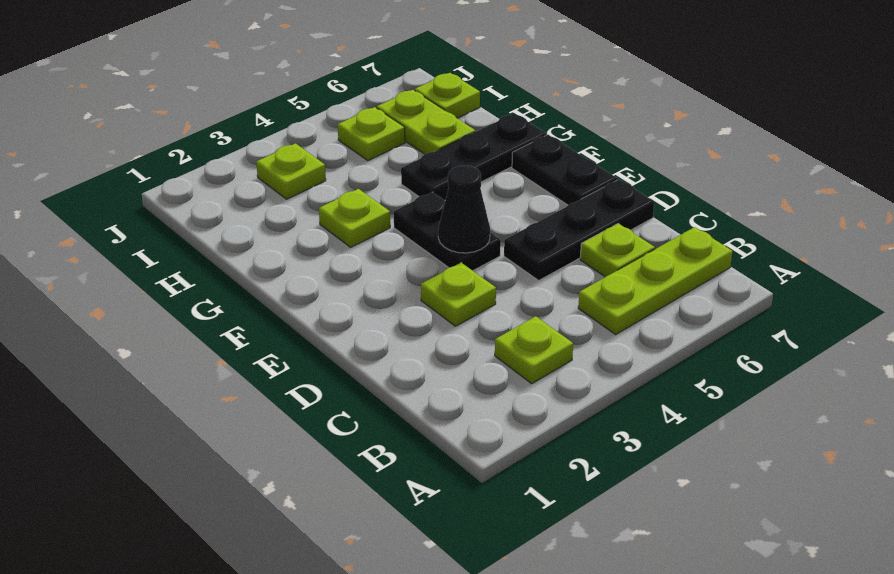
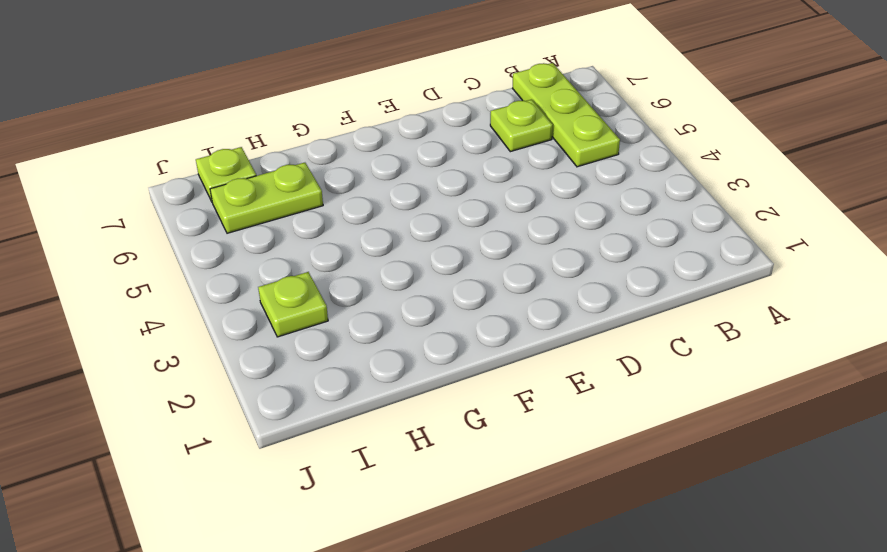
none -> lime plate B3 level 1
none -> lime plate D3 level 1
none -> black plate D5:D7 level 1

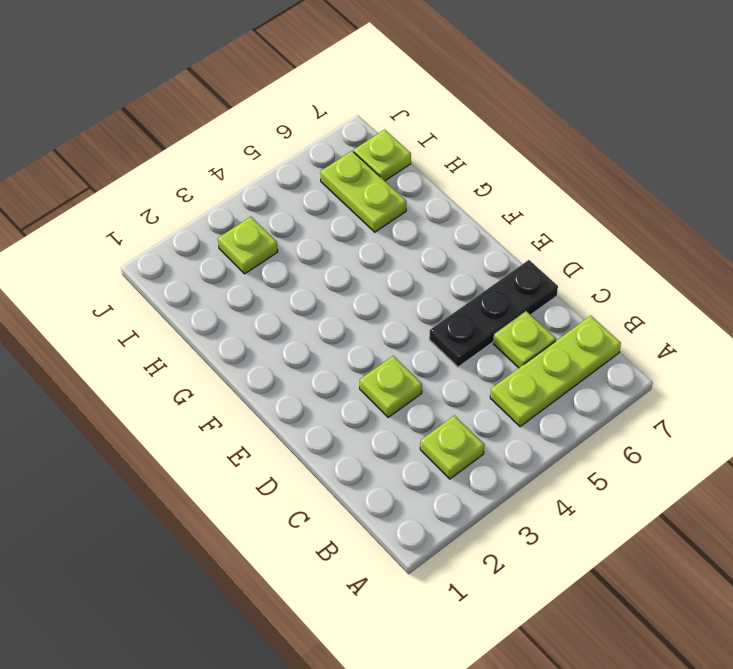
none -> black plate E4:F4 level 1
none -> black plate E7:F7 level 1
none -> lime plate G3 level 1

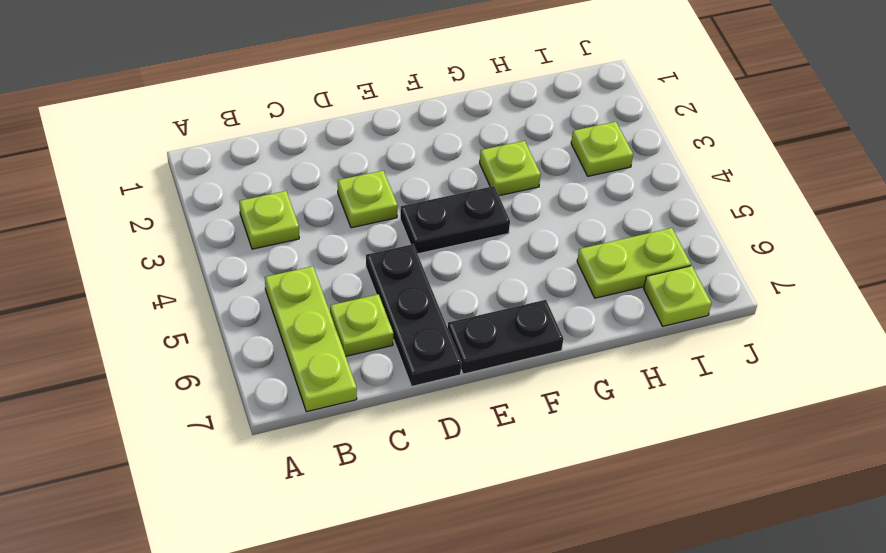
none -> black plate G5:G7 level 1
none -> lime plate I5 level 1
none -> black cone E4 level 2

